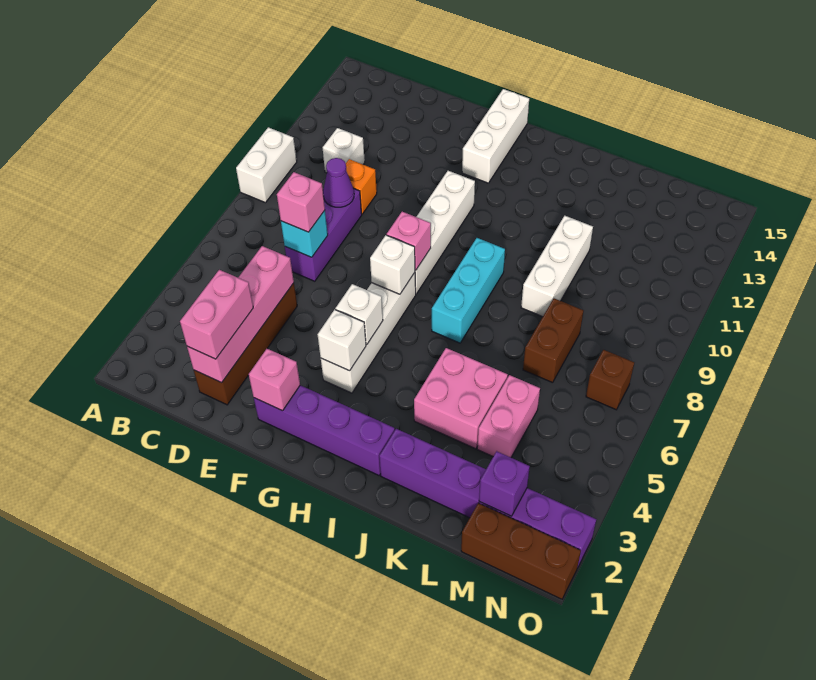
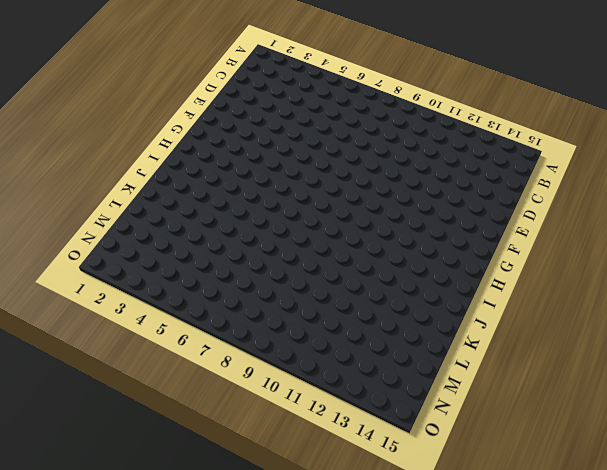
none -> white brick A9:A10 level 1
none -> white brick C11 level 1
none -> brown brick D2:D5 level 1

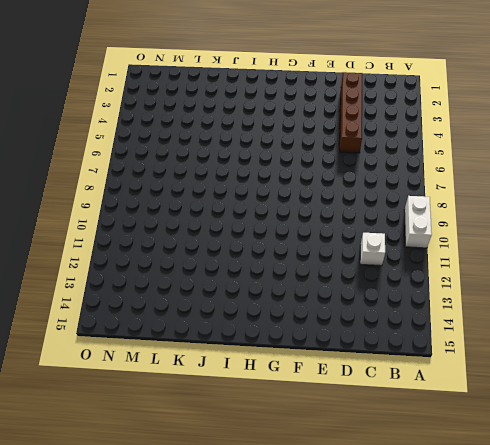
none -> purple brick D7:D9 level 1
none -> orange brick D10 level 1
none -> purple brick F2:I2 level 1

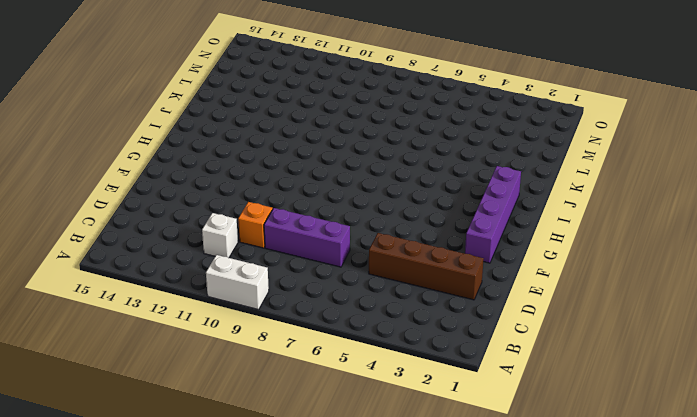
none -> white brick G4:G7 level 1
none -> white brick G8:G11 level 1
none -> white brick G13:G15 level 1

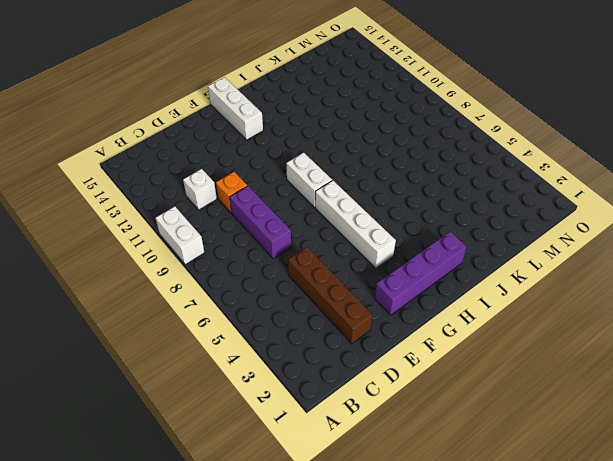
white brick G8:G9 level 1 -> white brick G8:G11 level 1
none -> cyan brick I7:I9 level 1
none -> purple brick J2:O2 level 1
none -> pink brick J4:K5 level 1

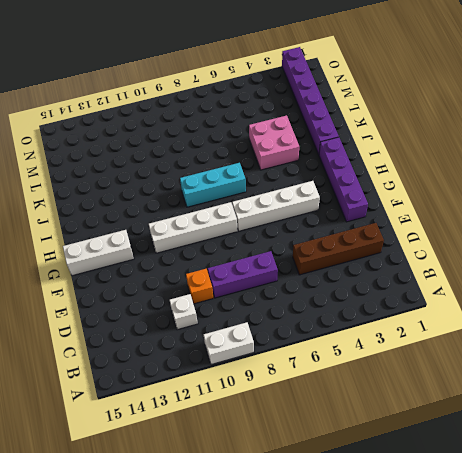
none -> white brick K9:K11 level 1
none -> pink brick L4:L5 level 1
none -> brown brick L7:L8 level 1

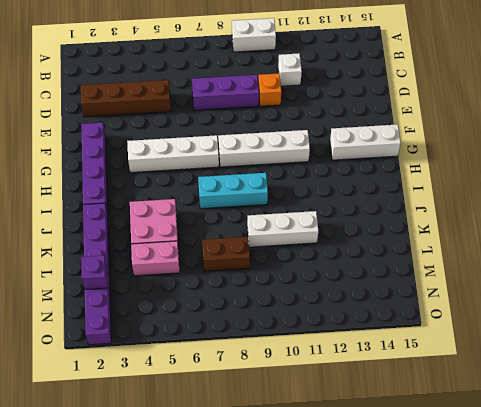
none -> brown brick M1:O1 level 1
none -> brown brick N7 level 1
none -> pink brick D2:D5 level 2

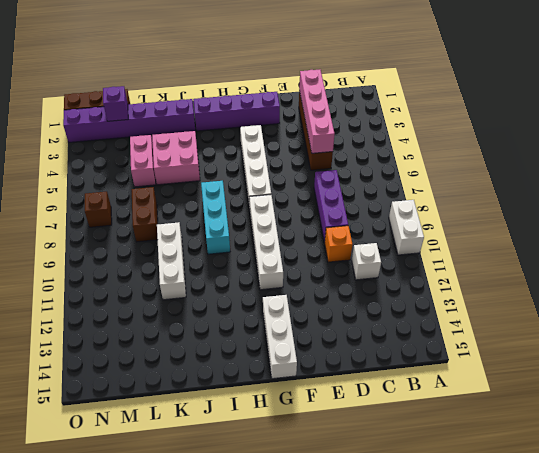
none -> cyan brick D7 level 2
none -> purple cone D9 level 2
none -> pink brick F2 level 2

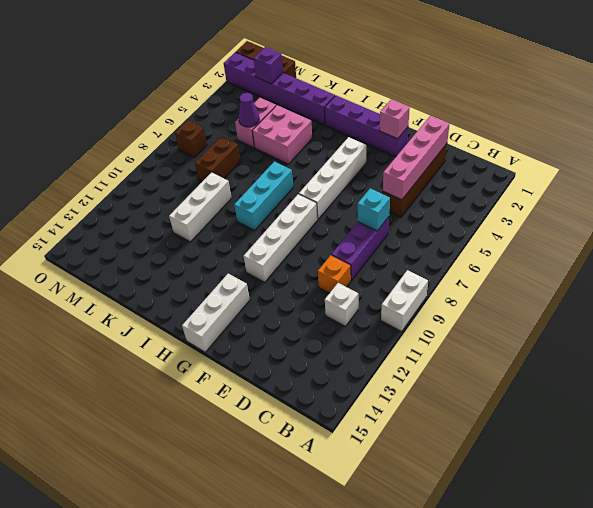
purple cone L5 level 2 -> purple cone D9 level 2
none -> white brick G4 level 2
none -> white brick G5 level 2
none -> white brick G7 level 2

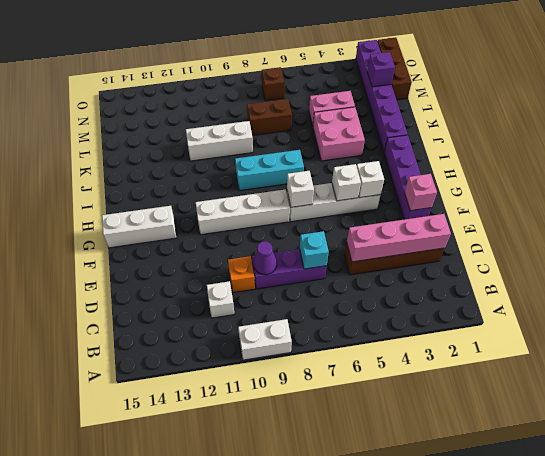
none -> pink brick G8 level 2
none -> pink brick D2:D3 level 3
none -> pink brick D7 level 3

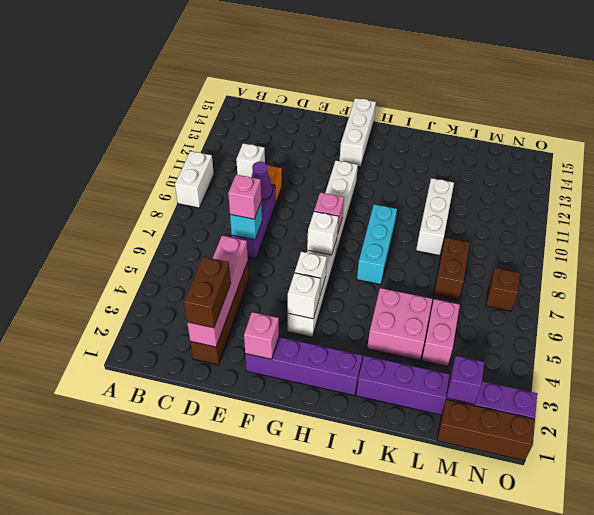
brown brick D2:D3 level 3 -> pink brick D2:D3 level 3

